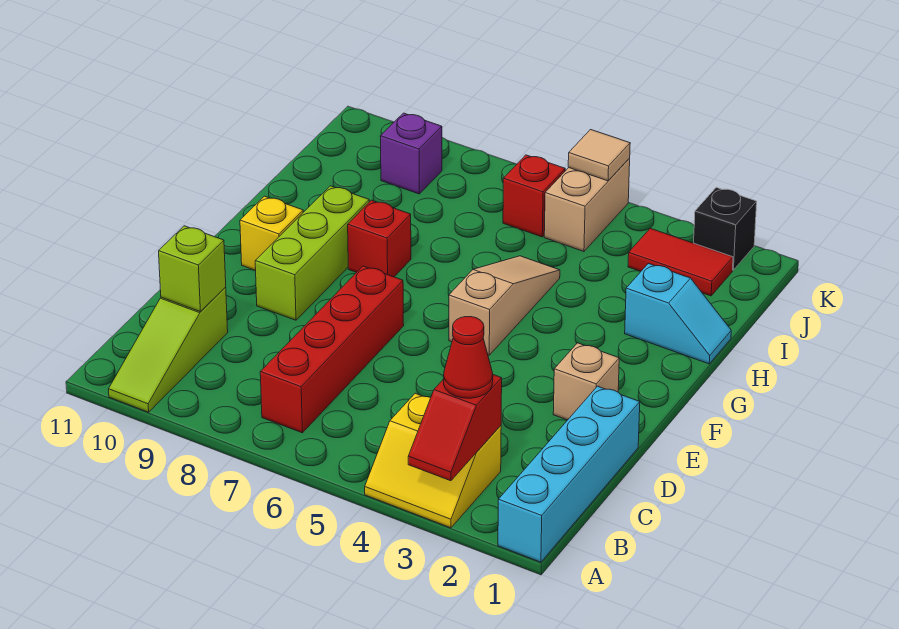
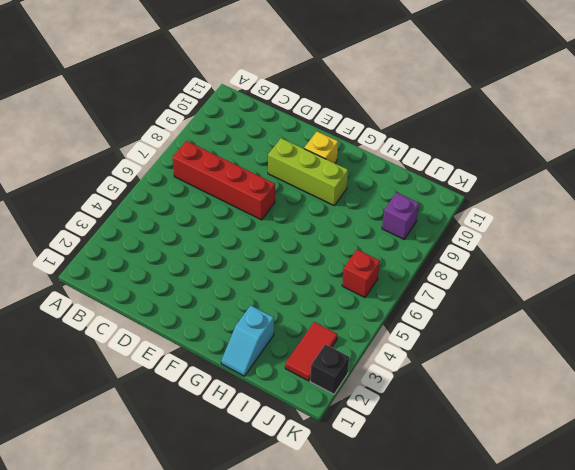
none -> cyan brick A1:D1 level 1
none -> yellow slope A3:B4 level 1 top B
none -> lime slope A10:C10 level 1 top C

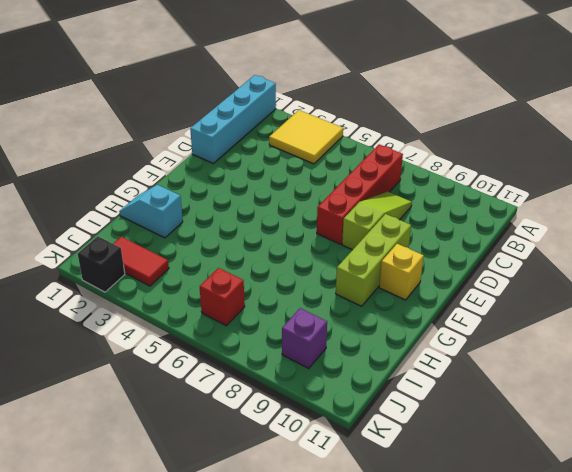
yellow tile A3:B4 level 1 -> yellow slope A3:B4 level 1 top B
lime slope C8:E8 level 1 top E -> lime slope A10:C10 level 1 top C
none -> tan brick E2 level 1
none -> tan slope F5:H5 level 1 top F
none -> red brick G8 level 1

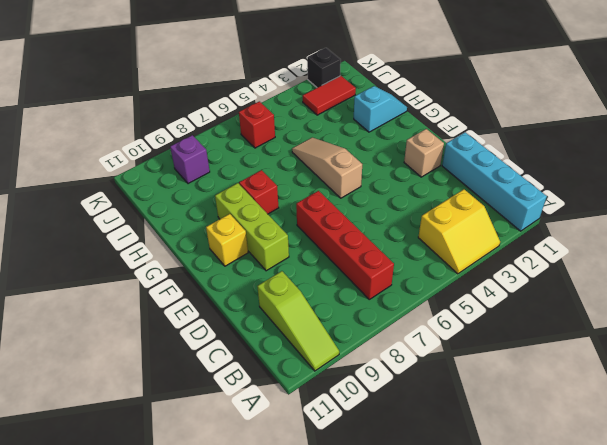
none -> tan brick J5:K5 level 1
none -> red slope A3:B3 level 2 top B
none -> lime brick C10 level 2

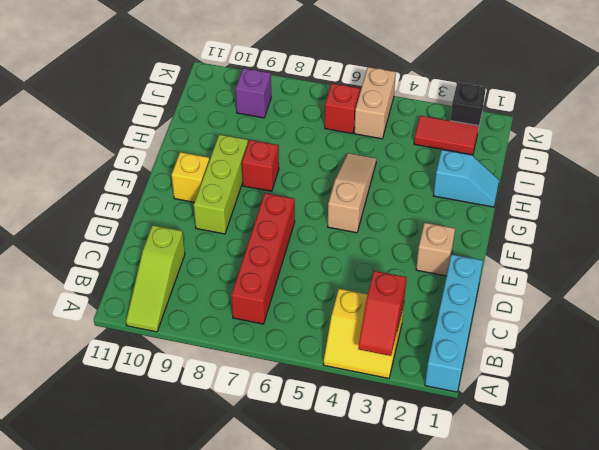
none -> lime brick C10 level 2
none -> tan tile K5 level 2
none -> red cone B3 level 3

